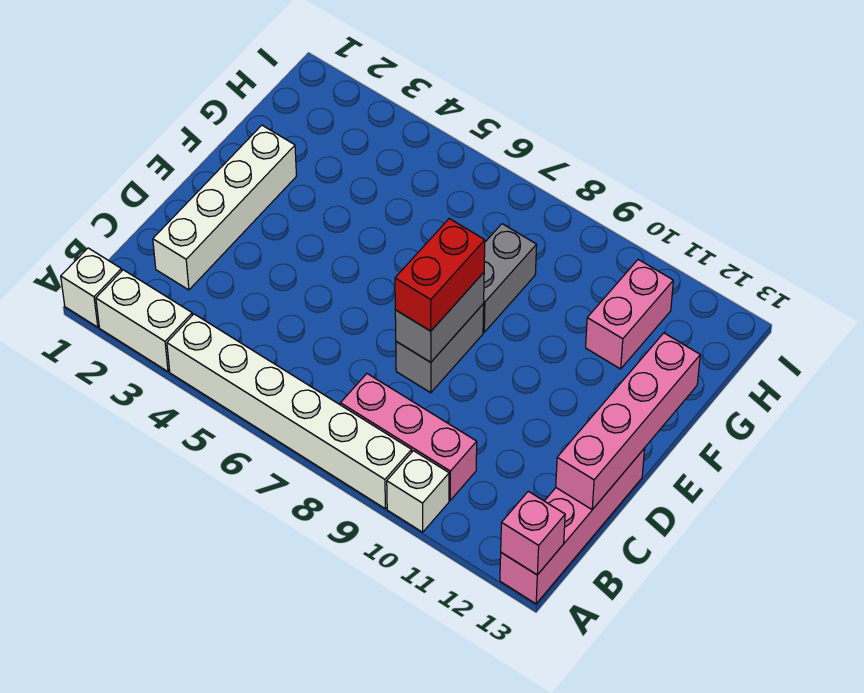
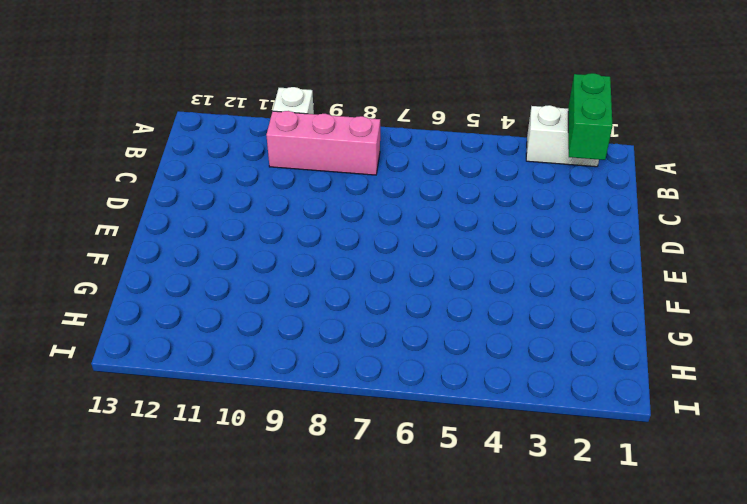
green brick A2:B2 level 2 -> none
none -> white brick A1 level 1
none -> white brick A4:A9 level 1
none -> pink brick A13:D13 level 1

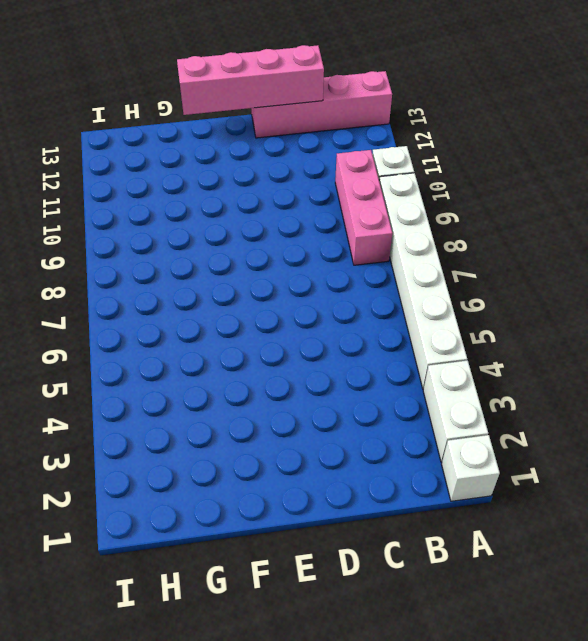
none -> white brick C2:F2 level 1
none -> grey brick D8:E8 level 1
none -> grey brick F8:G8 level 1

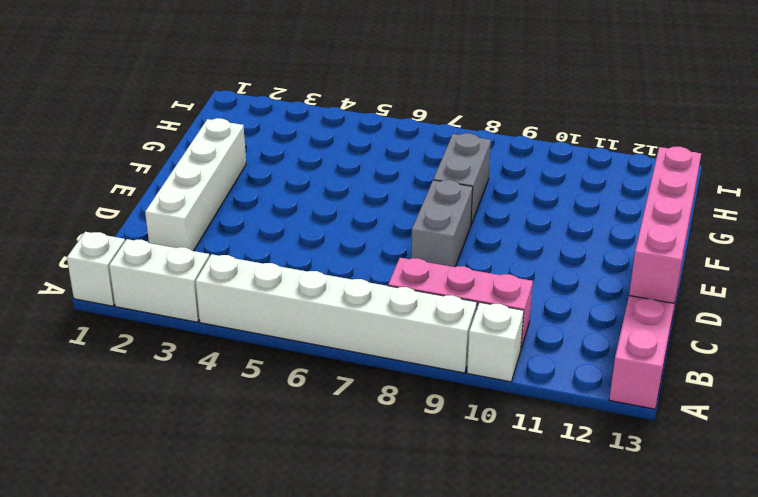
none -> pink brick G11:H11 level 1
none -> pink brick A13 level 2
none -> grey brick D8:E8 level 2

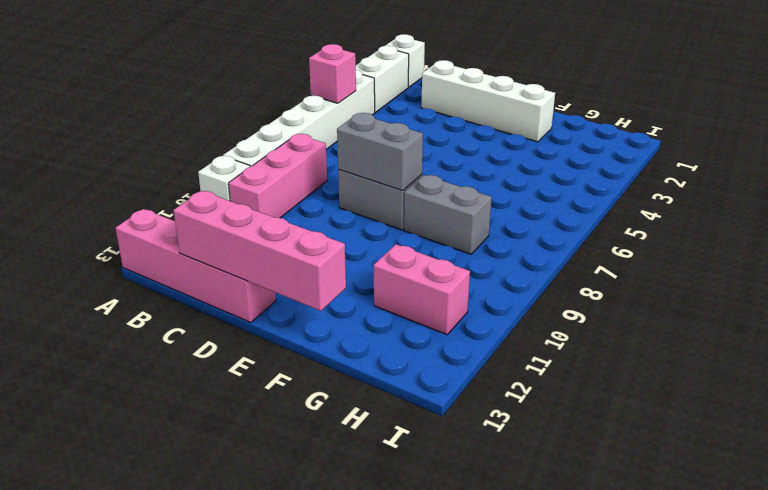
pink brick A5 level 2 -> pink brick A13 level 2
none -> red brick D8:E8 level 3

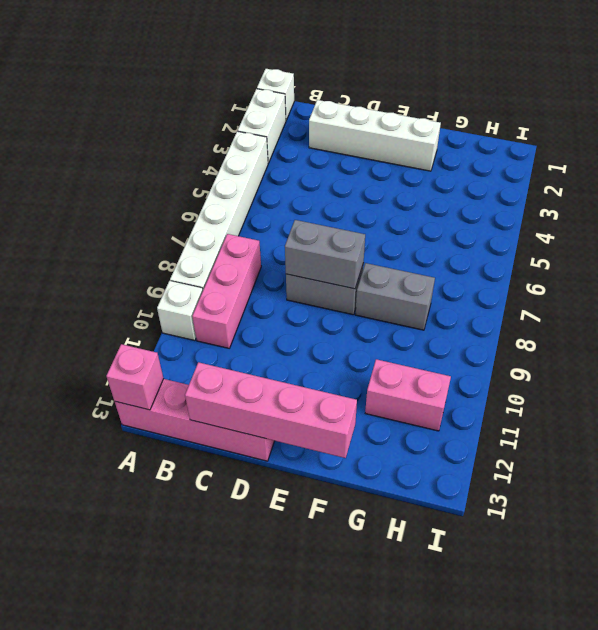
none -> red brick D8:E8 level 3

